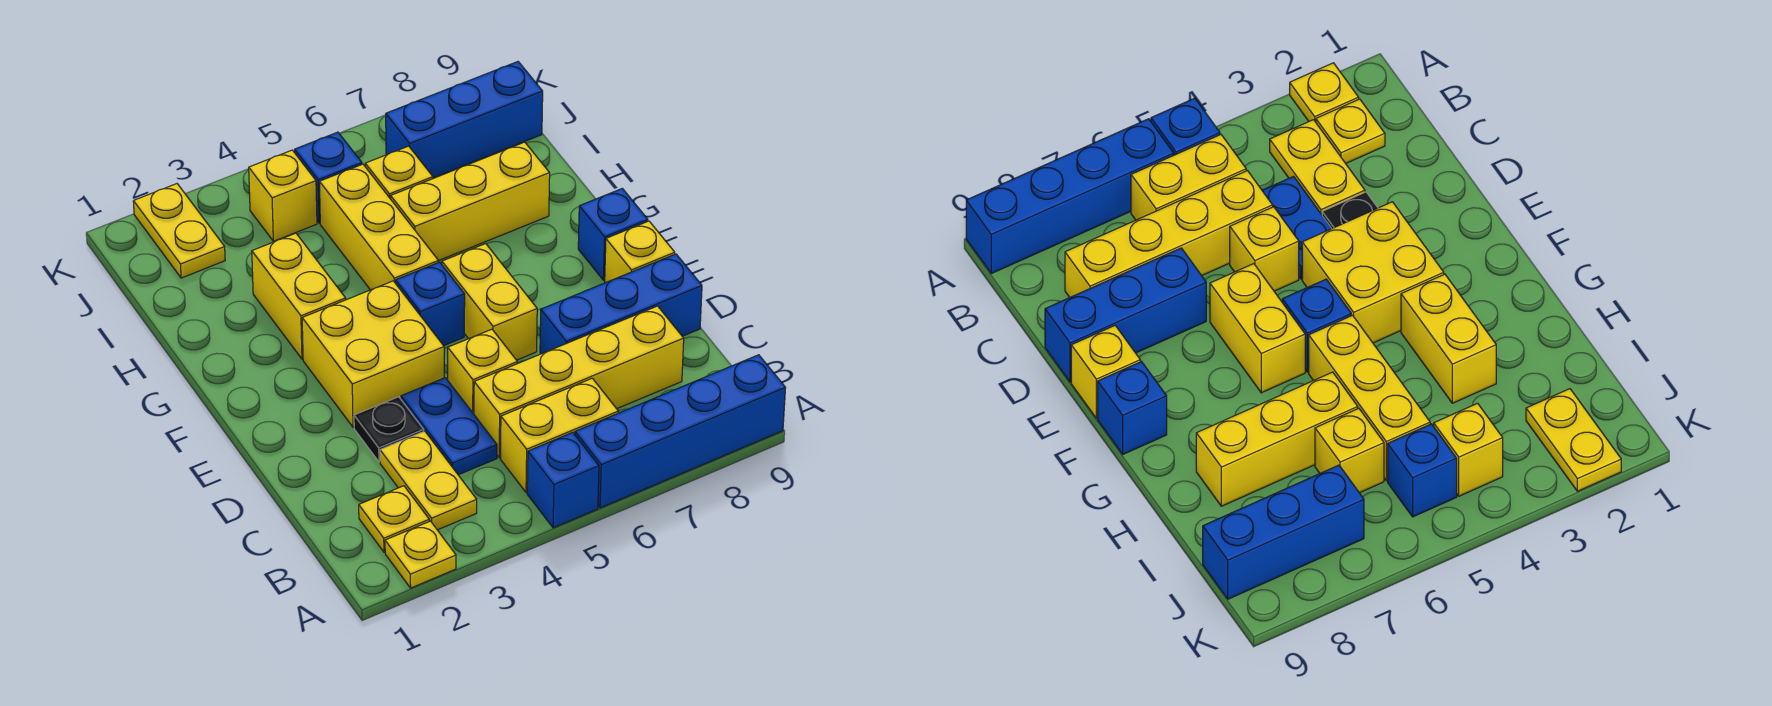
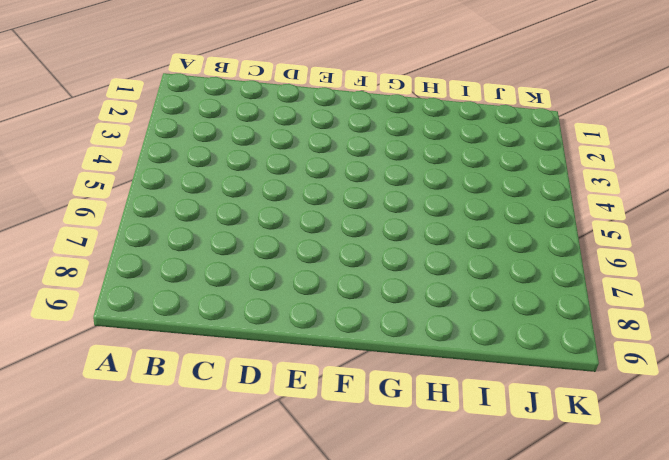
none -> yellow plate A2 level 1
none -> blue brick A5 level 1
none -> blue brick A6:A9 level 1

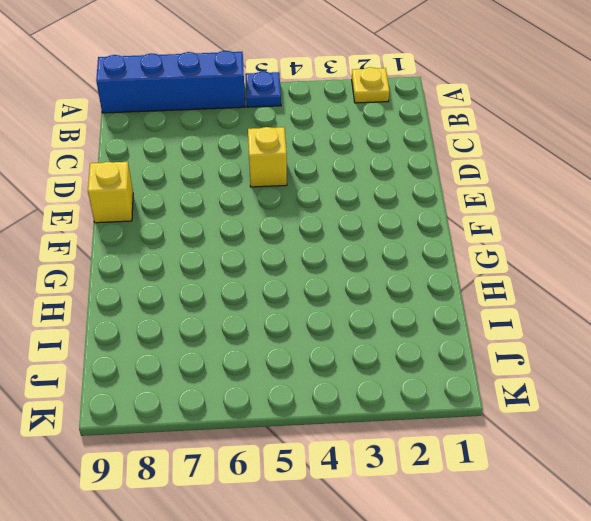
blue plate A5 level 1 -> blue brick A5 level 1
none -> yellow plate B2 level 1
none -> yellow plate B3:C3 level 1
none -> yellow brick B5:B6 level 1

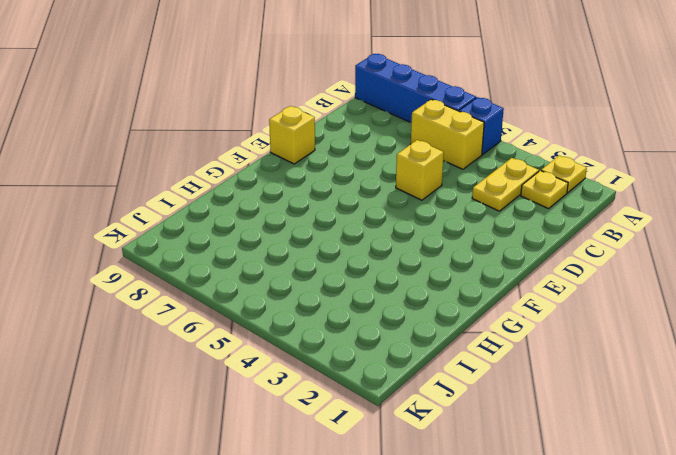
none -> blue plate C4:D4 level 1
none -> yellow brick C5:C8 level 1
none -> black plate D3 level 1

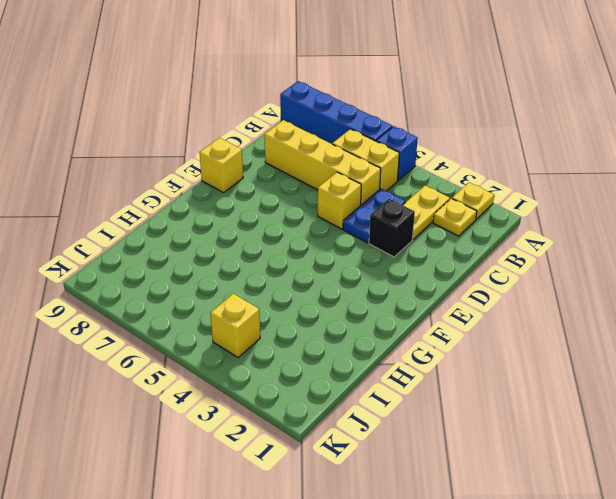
black brick D3 level 1 -> black plate D3 level 1
none -> blue brick D7:D9 level 1
none -> yellow brick E3:F4 level 1
none -> yellow brick E6:F6 level 1

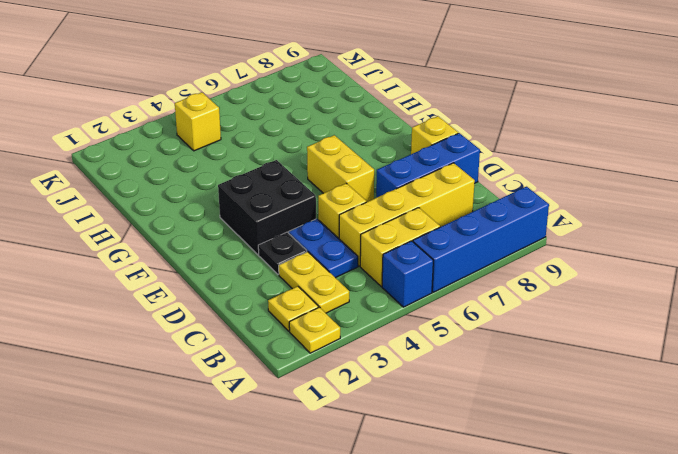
black brick E3:F4 level 1 -> yellow brick E3:F4 level 1
none -> blue brick F5 level 1
none -> blue brick F9 level 1
none -> yellow brick G3:H3 level 1

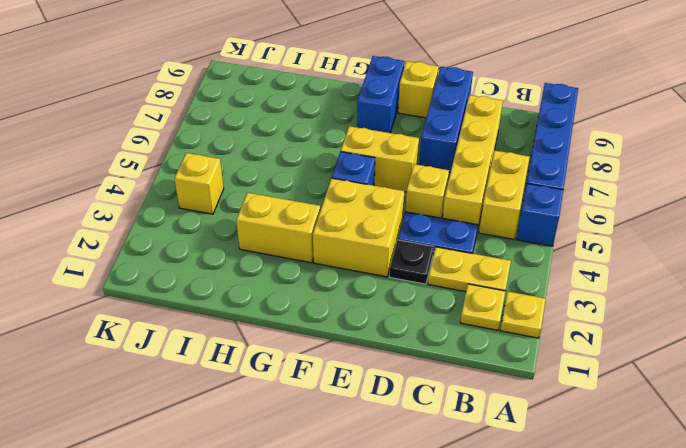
blue brick F8:F9 level 1 -> blue brick F9 level 1
none -> yellow brick G5:I5 level 1
none -> yellow brick H6:H8 level 1
none -> yellow brick I6 level 1

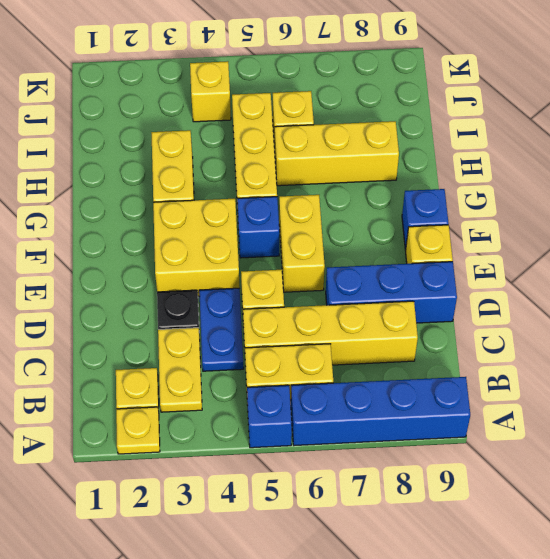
none -> yellow plate J2:K2 level 1
none -> blue brick J5 level 1
none -> blue brick J7:J9 level 1

